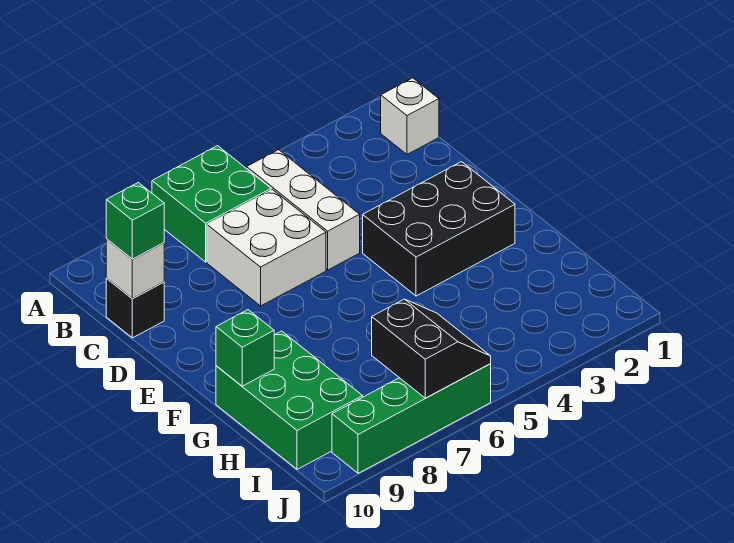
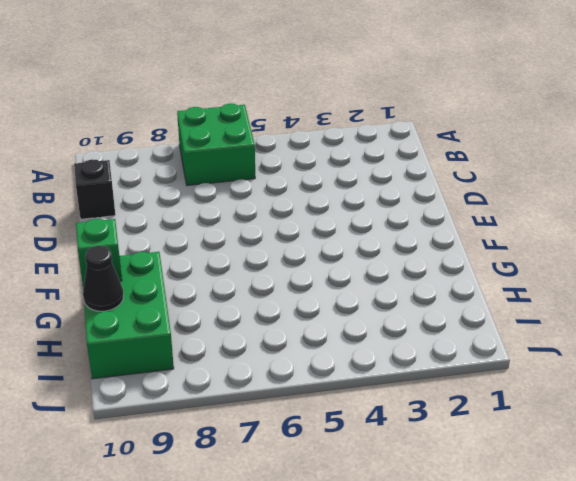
black cone H10 level 2 -> none
none -> white brick B1 level 1
none -> white brick B5:D5 level 1
none -> white brick C6:D7 level 1

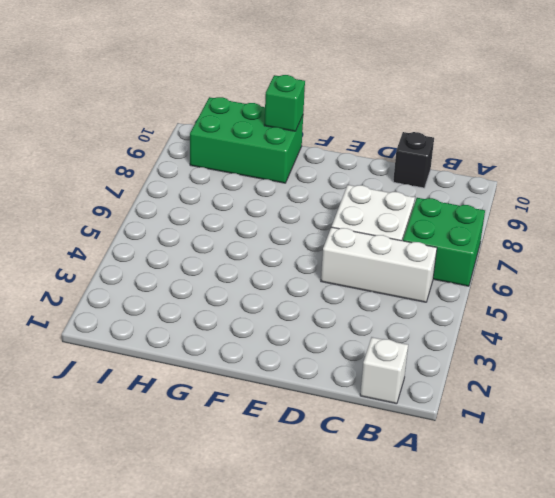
none -> black brick E2:F4 level 1
none -> green brick J6:J9 level 1
none -> white brick C10 level 2

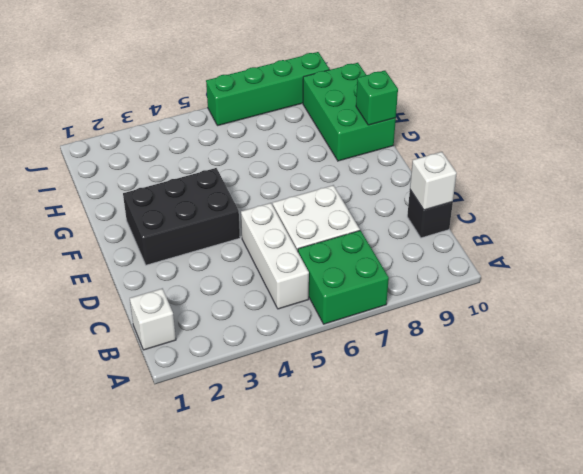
none -> black slope I6:J7 level 2 top 7
none -> green brick C10 level 3

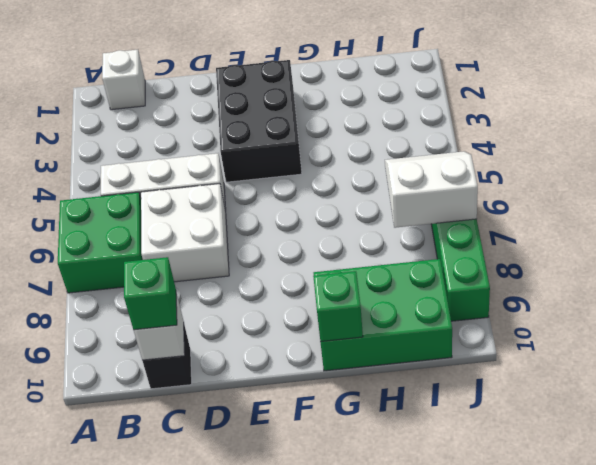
white slope I6:J7 level 2 top 7 -> black slope I6:J7 level 2 top 7

